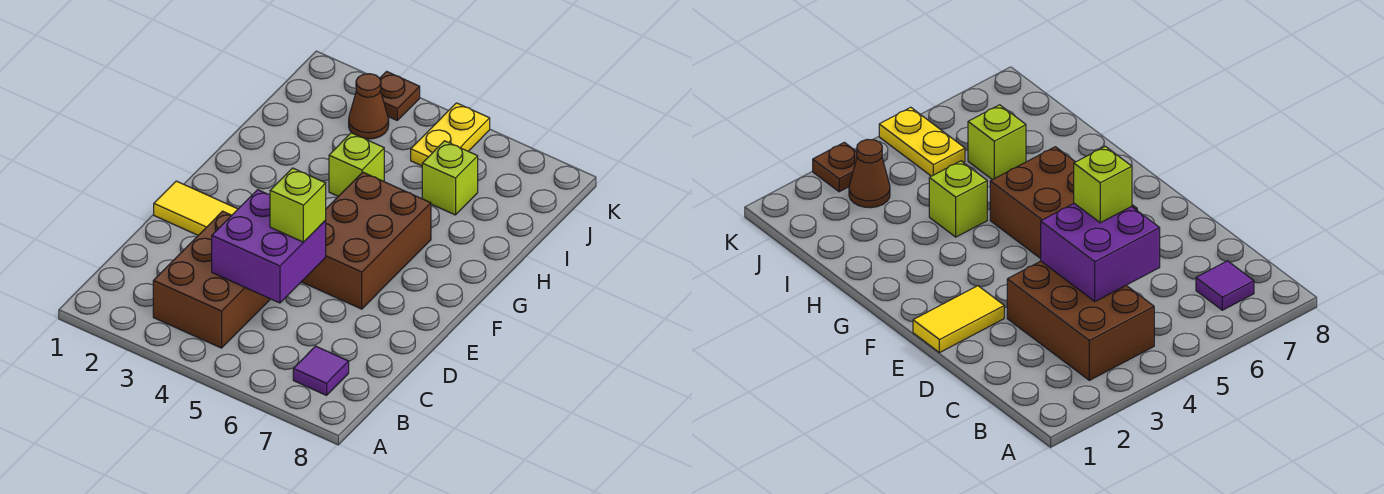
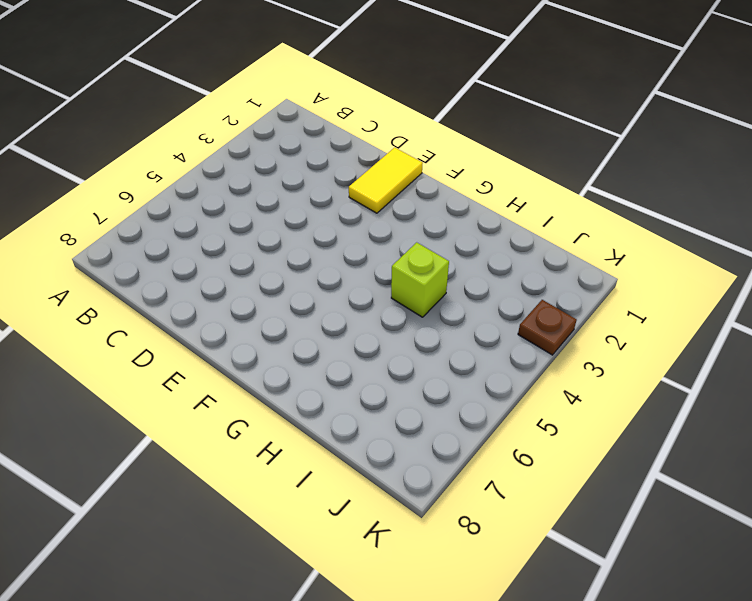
none -> brown brick B3:D4 level 1
none -> purple tile B7 level 1

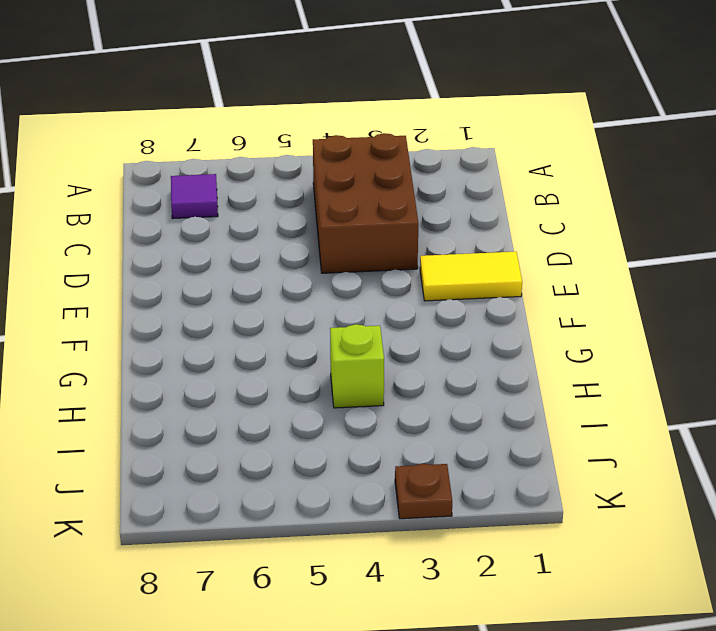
none -> brown brick E5:G6 level 1
none -> lime brick I6 level 1

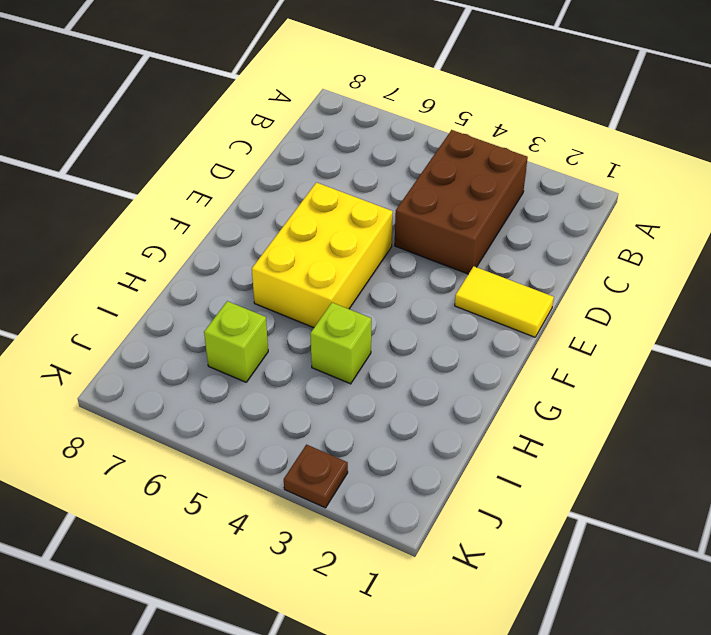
yellow brick E5:G6 level 1 -> brown brick E5:G6 level 1
none -> purple tile B7 level 1
none -> brown cone J3 level 1

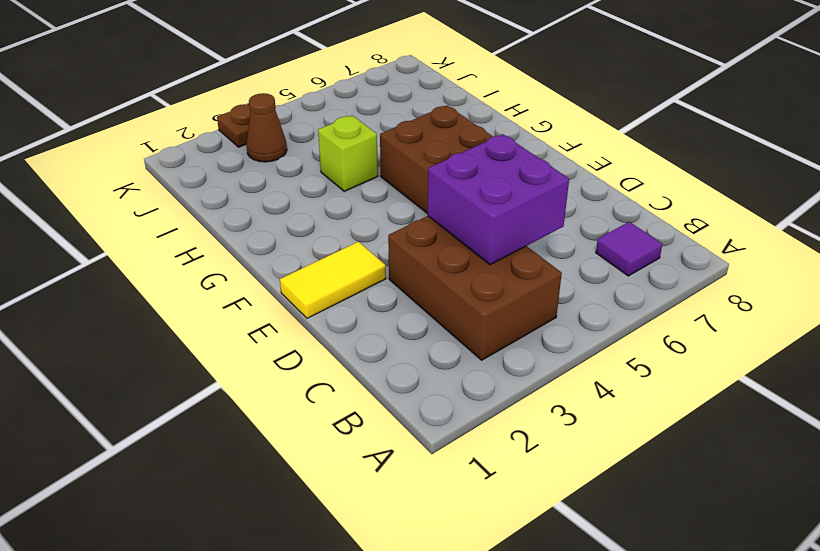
none -> lime brick I6 level 1
none -> yellow plate J5:K5 level 1

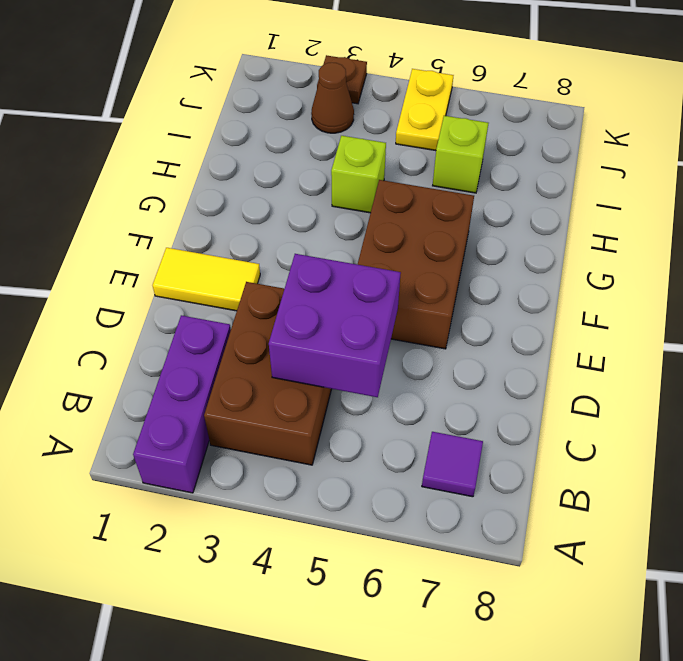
purple brick A2:C2 level 1 -> none
none -> lime brick D5 level 3

